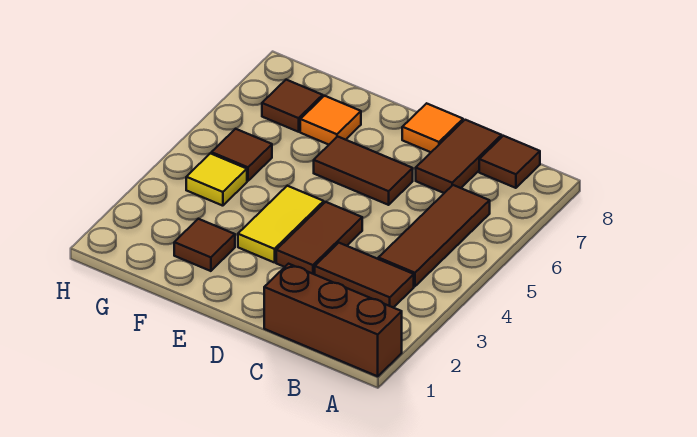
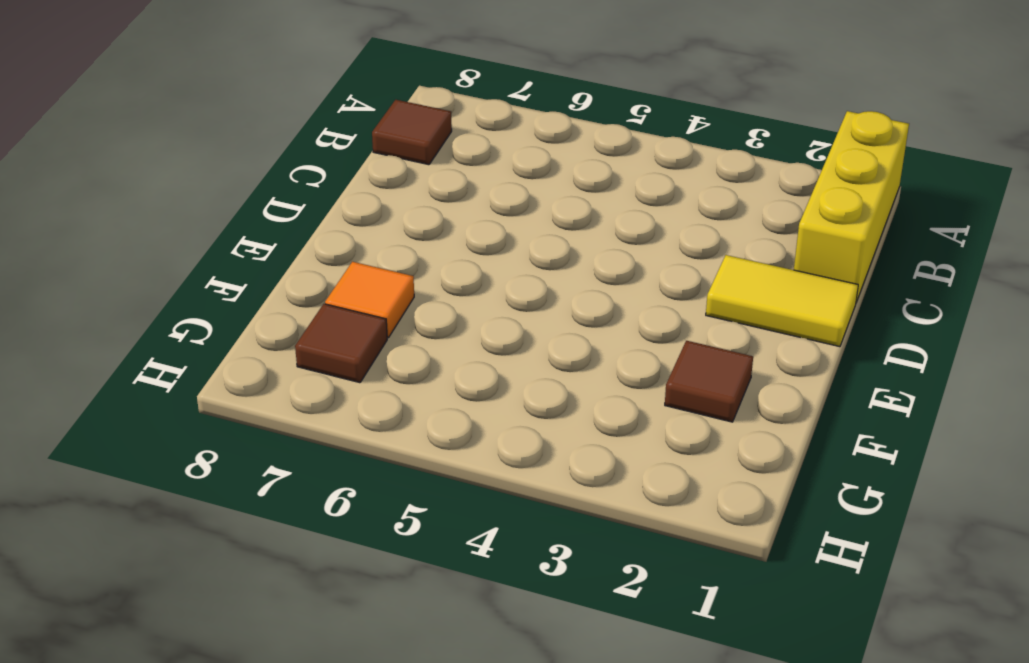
yellow brick A1:C1 level 1 -> brown brick A1:C1 level 1
yellow tile D1:D2 level 1 -> yellow tile E3:E4 level 1
none -> brown tile B3:C3 level 1
none -> brown tile B4:B6 level 1
none -> brown tile C7:C8 level 1

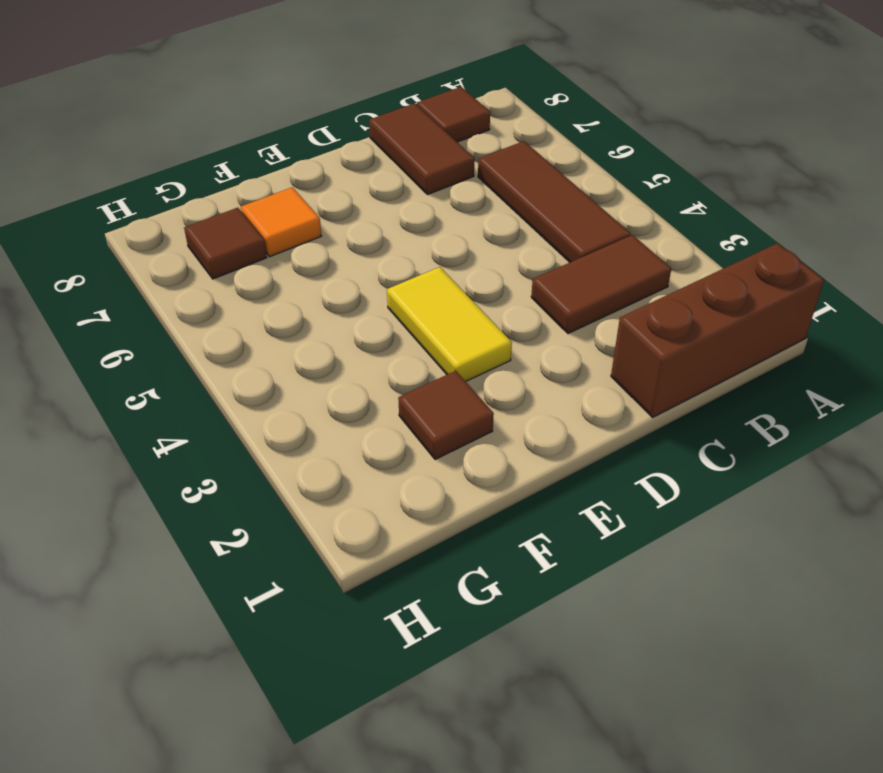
none -> brown tile D3:D4 level 1
none -> brown tile D6:E6 level 1
none -> orange tile D8 level 1

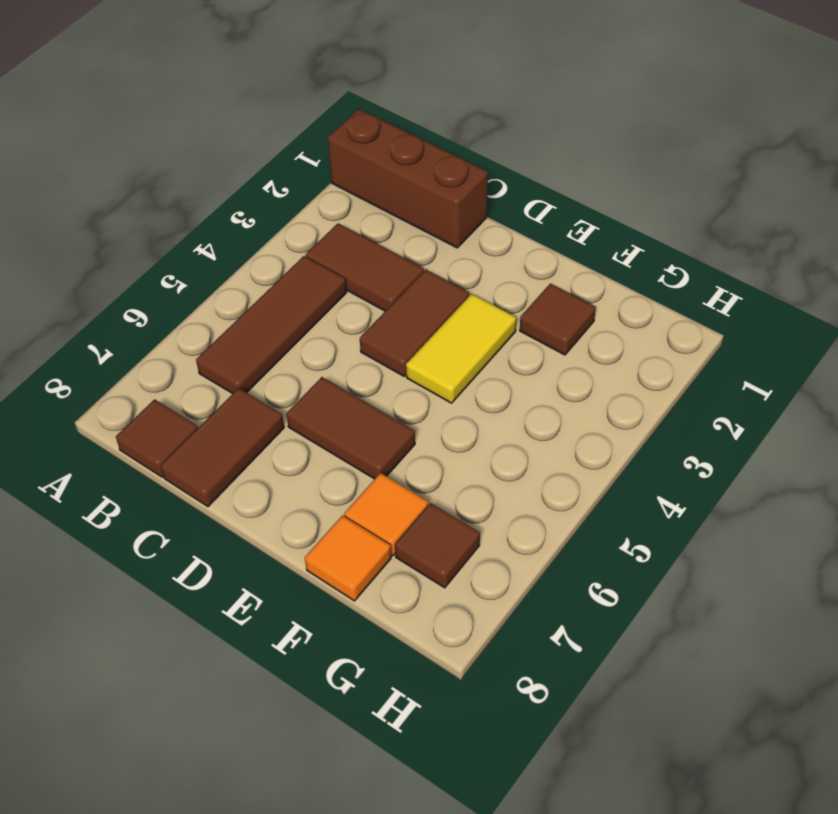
orange tile F8 level 1 -> orange tile D8 level 1
none -> yellow tile G4 level 1
none -> brown tile G5 level 1

